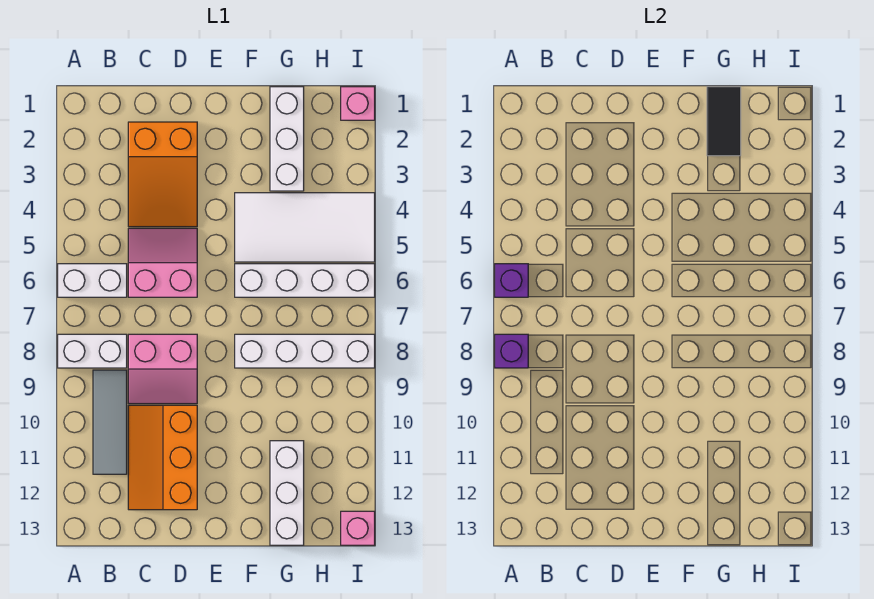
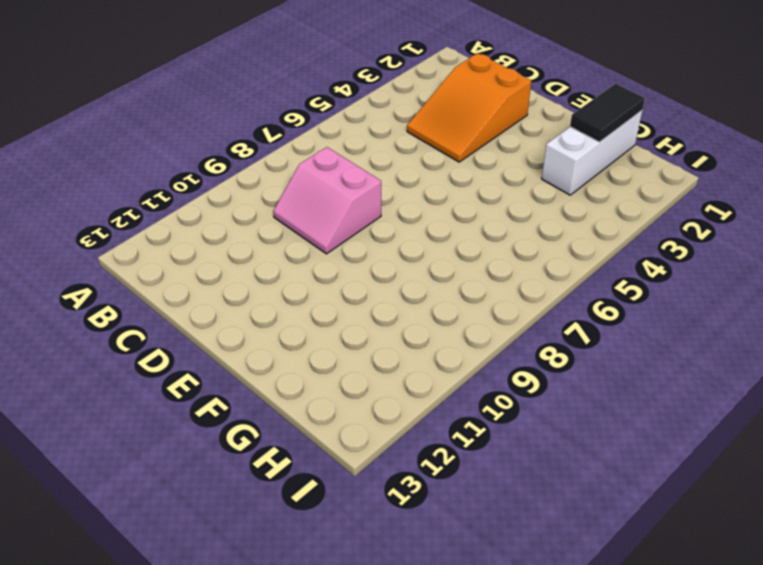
none -> white brick A6:B6 level 1
none -> white brick A8:B8 level 1
none -> grey tile B9:B11 level 1

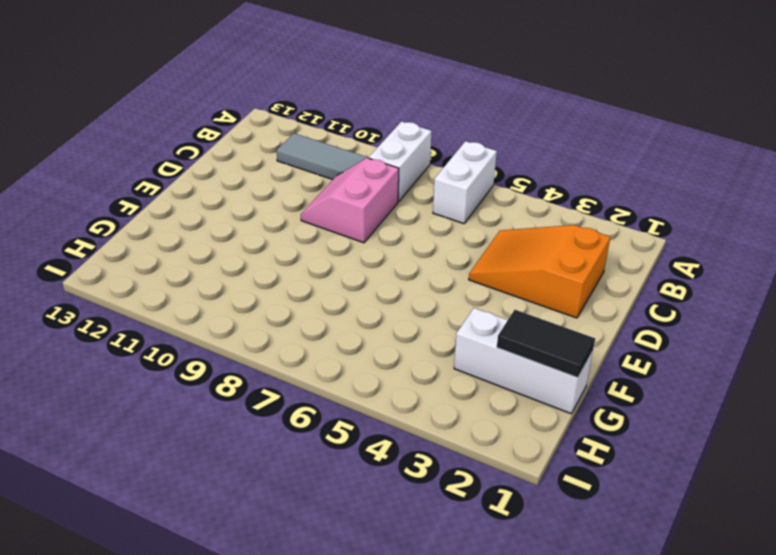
none -> pink slope C5:D6 level 1 top 6
none -> orange slope C10:D12 level 1 top D
none -> white tile F4:I5 level 1

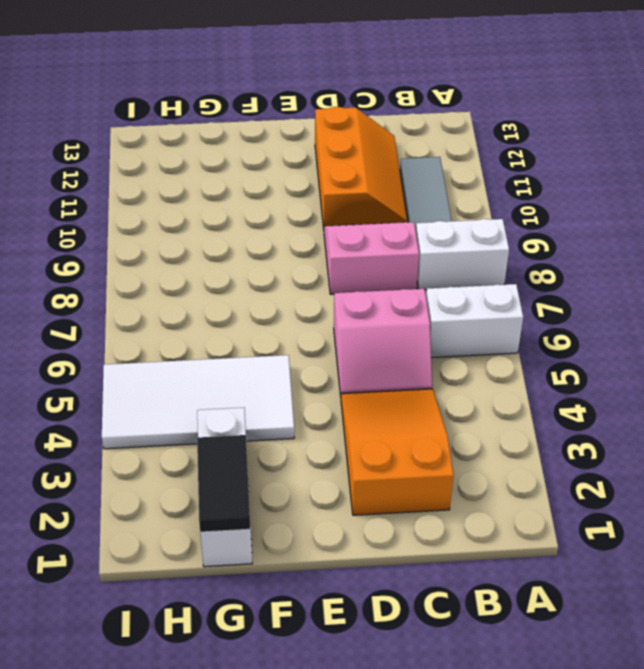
none -> white brick F6:I6 level 1
none -> white brick F8:I8 level 1
none -> white brick G11:G13 level 1

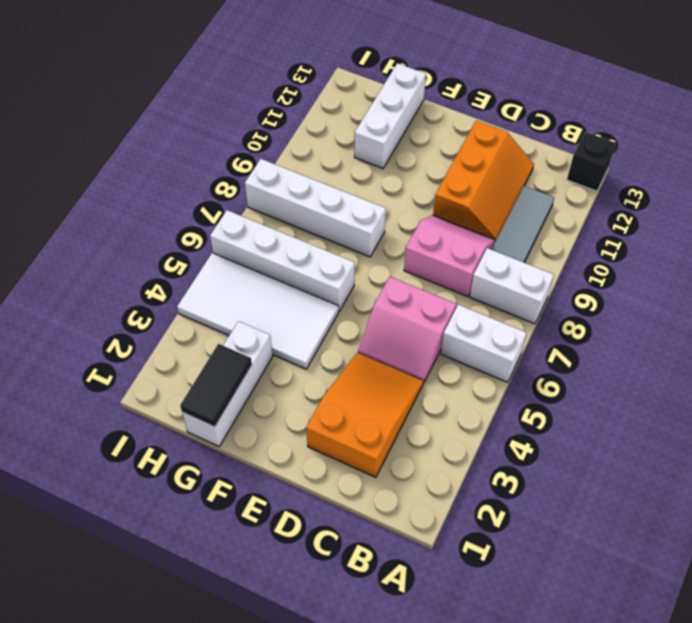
black brick A13 level 1 -> none
none -> pink brick I1 level 1
none -> pink brick I13 level 1
none -> purple brick A6 level 2

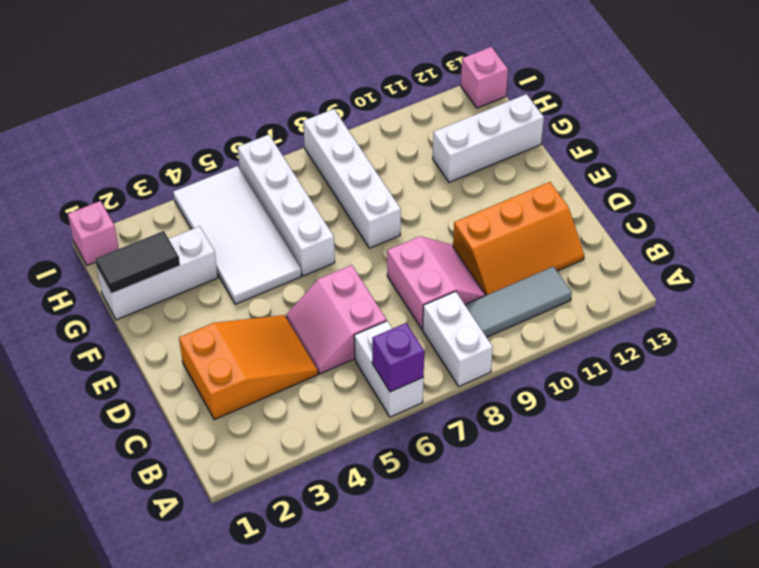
none -> purple brick A8 level 2

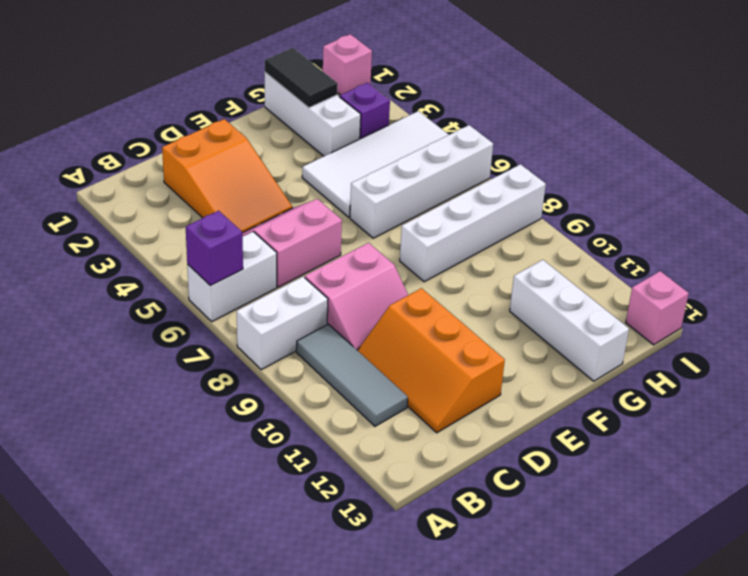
purple brick H3 level 1 -> purple brick A8 level 2

